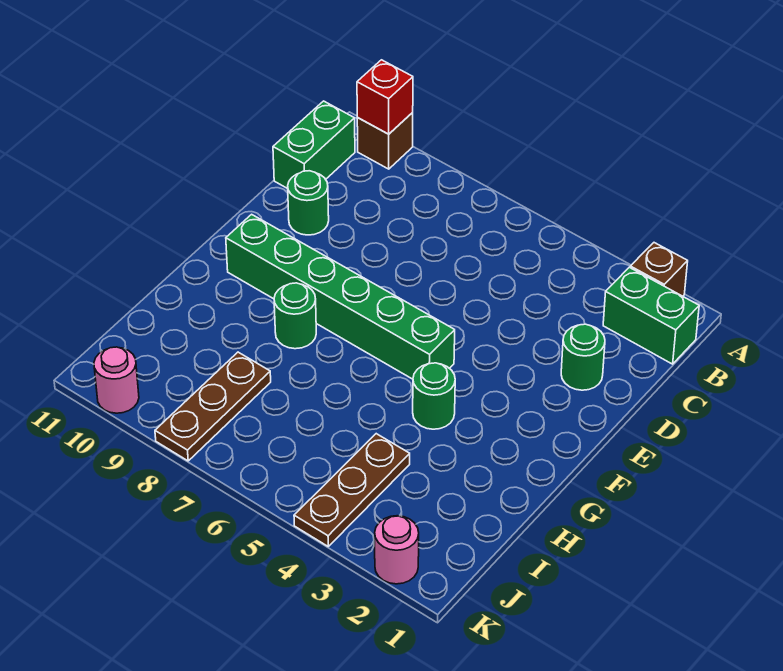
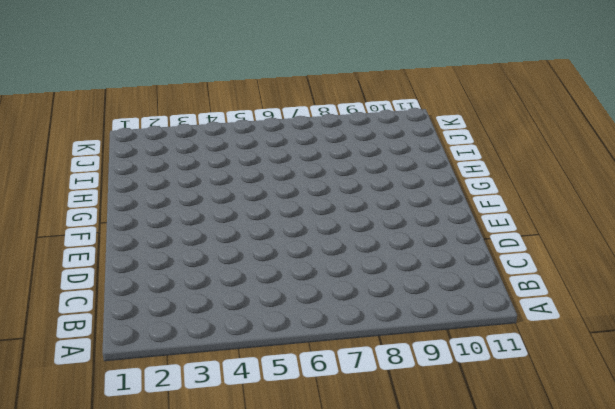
none -> brown brick A2 level 1
none -> brown brick A10 level 1
none -> green brick B1:B2 level 1

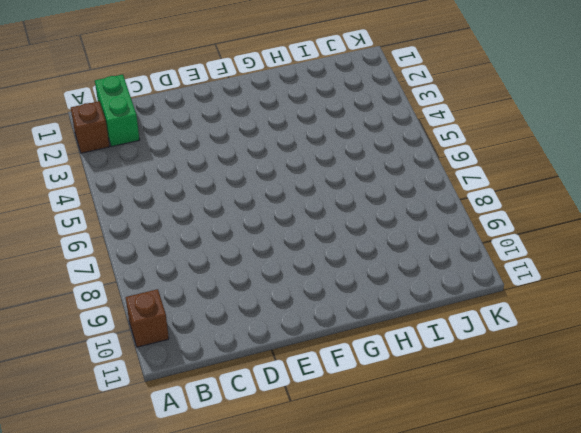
none -> green brick B11:C11 level 1
none -> green round brick D2 level 1
none -> green round brick D10 level 1

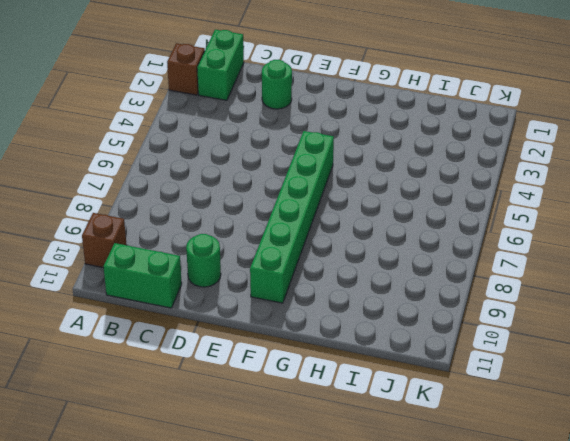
none -> green round brick G4 level 1
none -> green round brick G8 level 1
none -> brown plate I4:K4 level 1

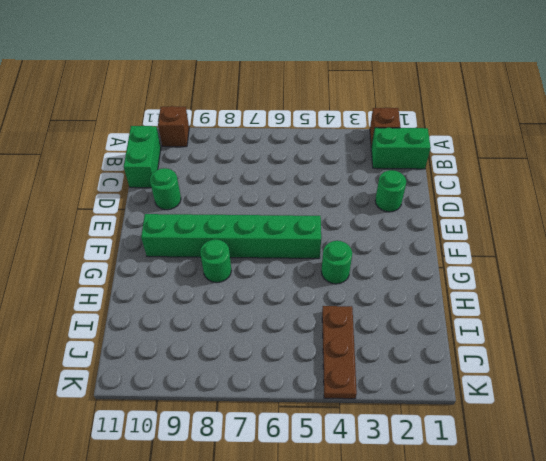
none -> brown plate I8:K8 level 1
none -> pink round brick K2 level 1
none -> pink round brick K10 level 1

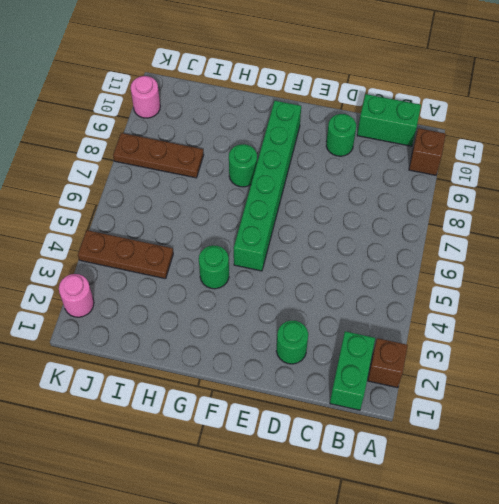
none -> red brick A10 level 2

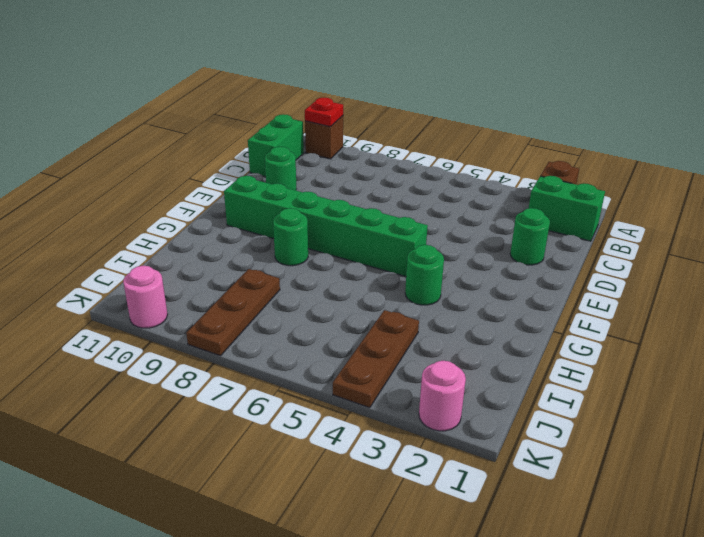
red plate A10 level 2 -> red brick A10 level 2

